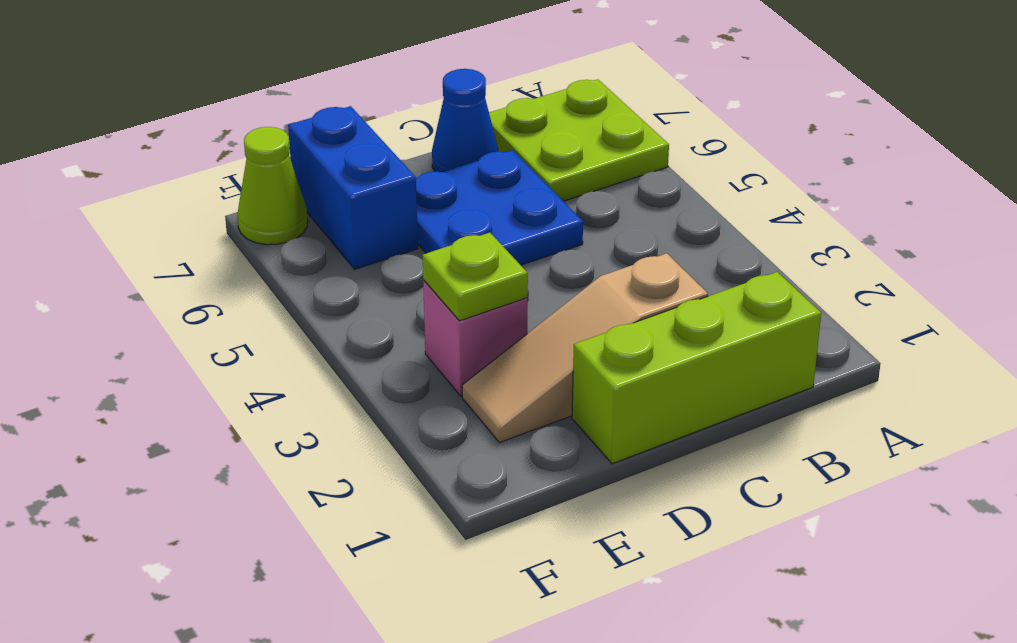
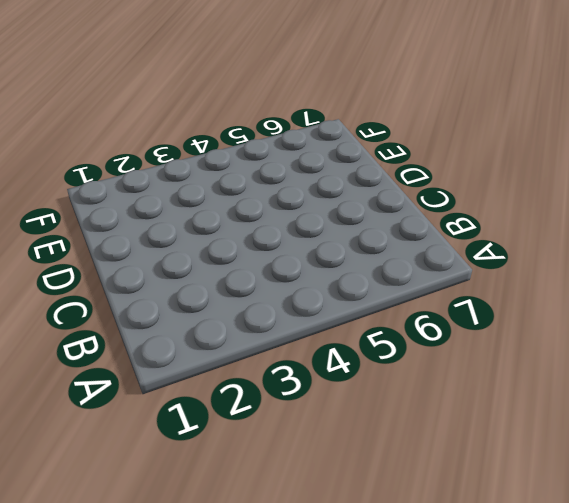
none -> lime plate A6:B7 level 1
none -> lime brick B1:D1 level 1

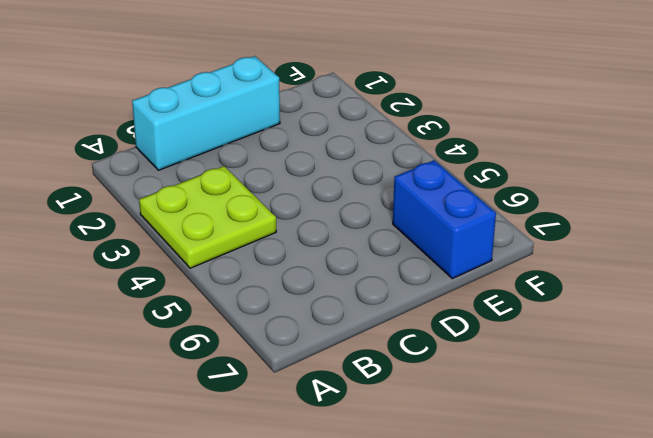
lime plate A3:B4 level 1 -> lime plate A6:B7 level 1
cyan brick B1:D1 level 1 -> lime brick B1:D1 level 1
none -> tan slope C2:E2 level 1 top C
none -> blue plate C5:D6 level 1

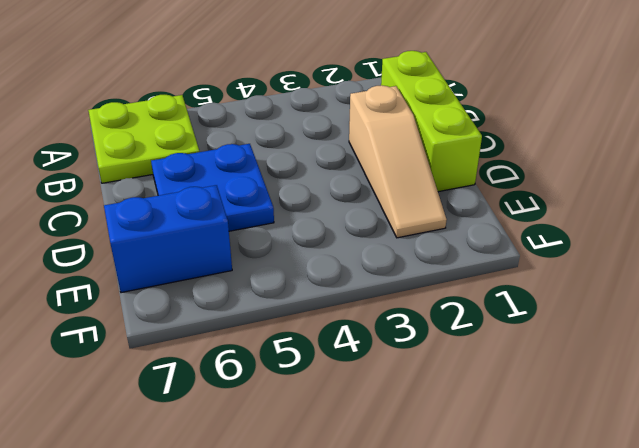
none -> blue cone C7 level 1
none -> pink brick E3 level 1

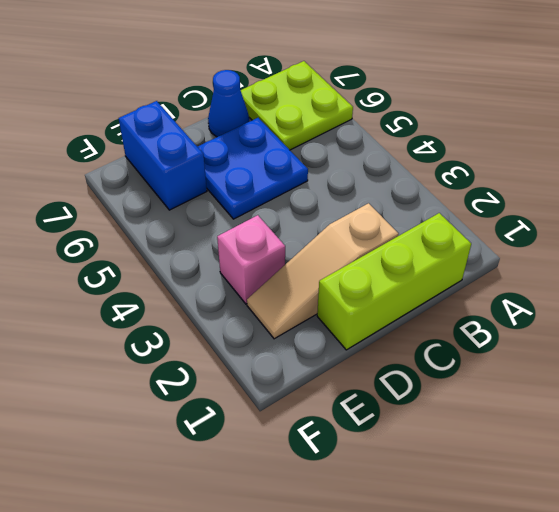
none -> lime cone F7 level 1
none -> lime plate E3 level 2

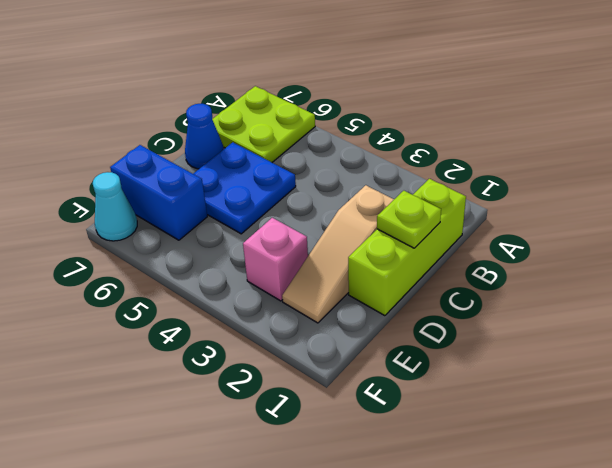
lime plate C1 level 2 -> lime plate E3 level 2
cyan cone F7 level 1 -> lime cone F7 level 1

